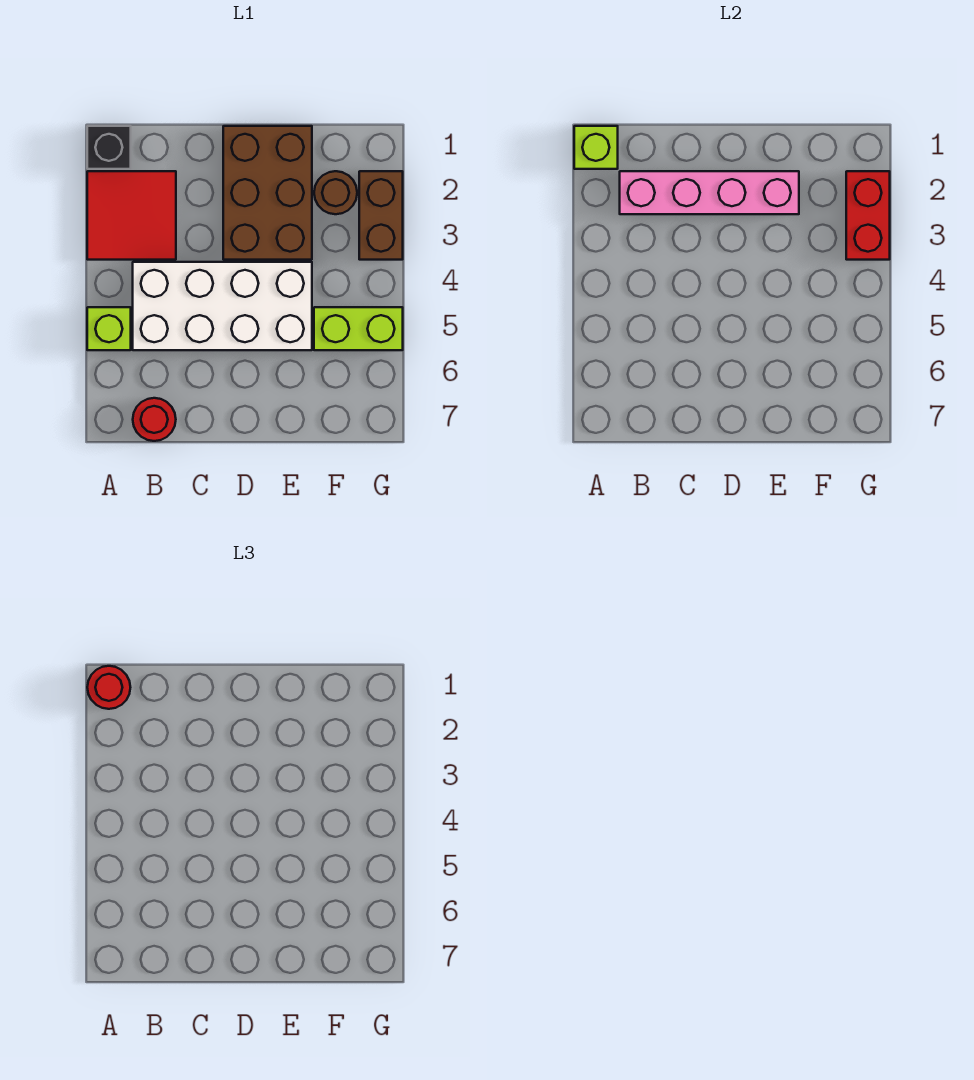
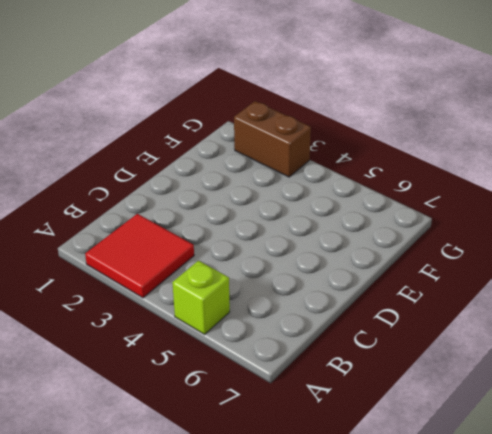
none -> black brick A1 level 1
none -> white brick B4:E5 level 1
none -> red round brick B7 level 1

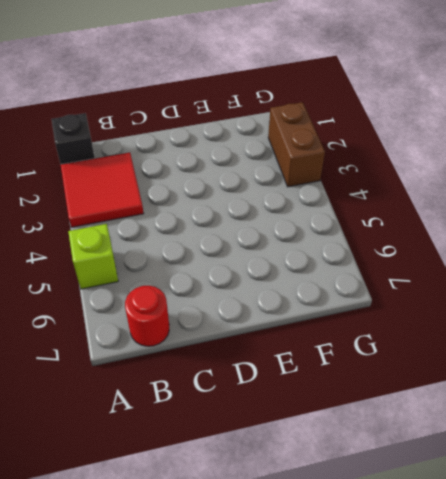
none -> white brick B4:E5 level 1
none -> brown brick D1:E3 level 1
none -> brown round brick F2 level 1

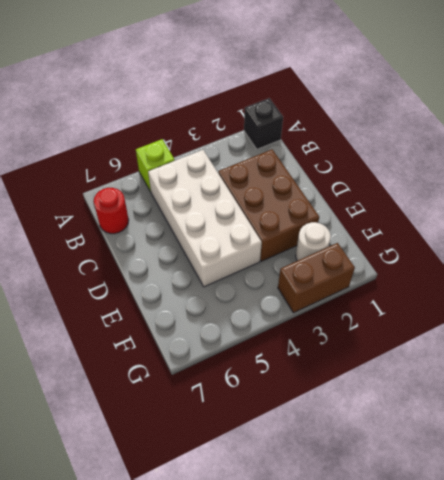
brown brick C2:E3 level 1 -> brown brick D1:E3 level 1
white round brick F2 level 1 -> brown round brick F2 level 1
none -> red tile A2:B3 level 1
none -> lime brick F5:G5 level 1
none -> lime brick A1 level 2

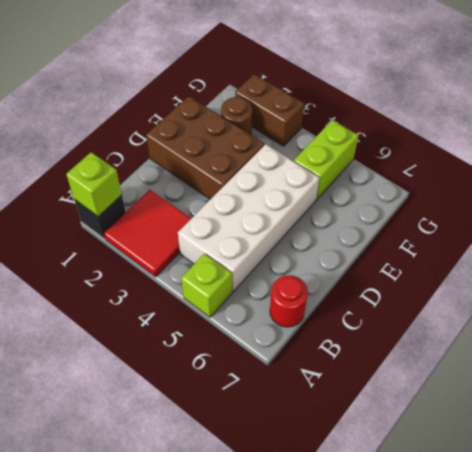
none -> pink brick B2:E2 level 2
none -> red brick G2:G3 level 2
none -> red round brick A1 level 3

